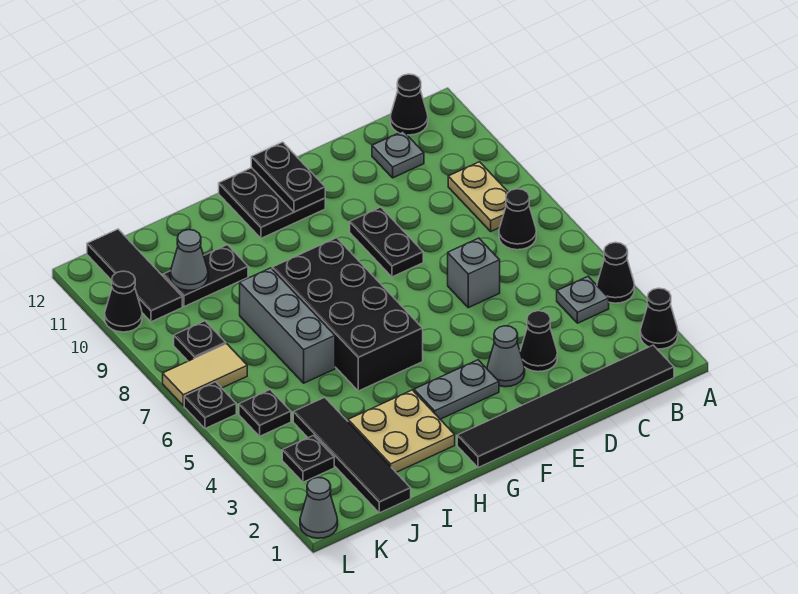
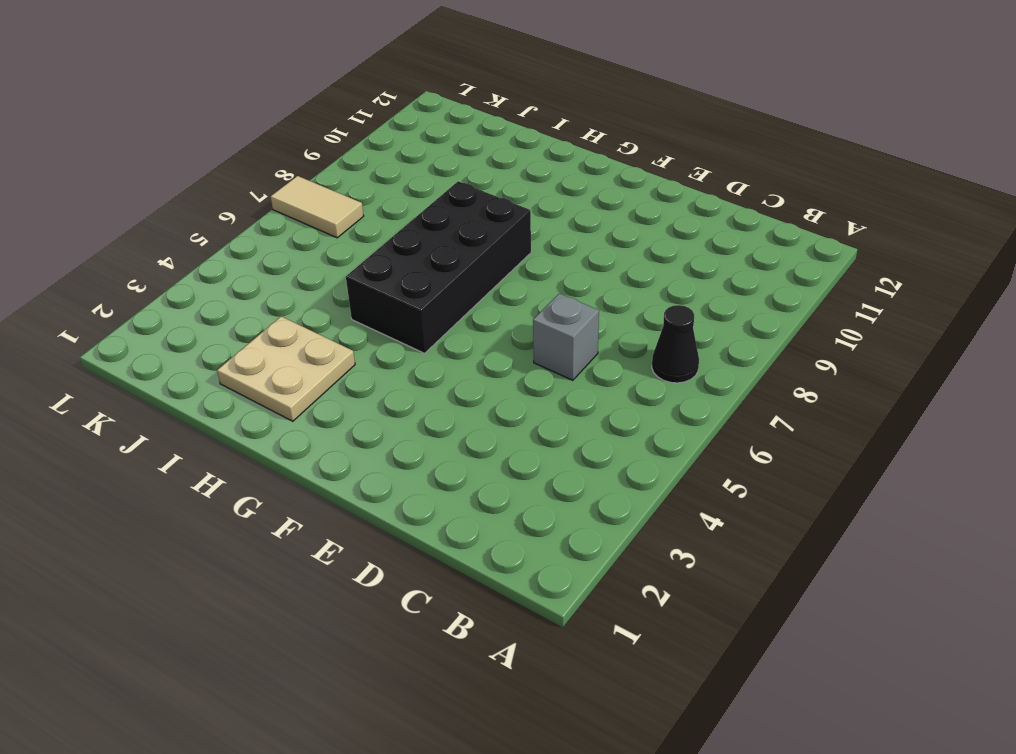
none -> black cone A2 level 1
none -> black cone A4 level 1
none -> black tile B1:G1 level 1

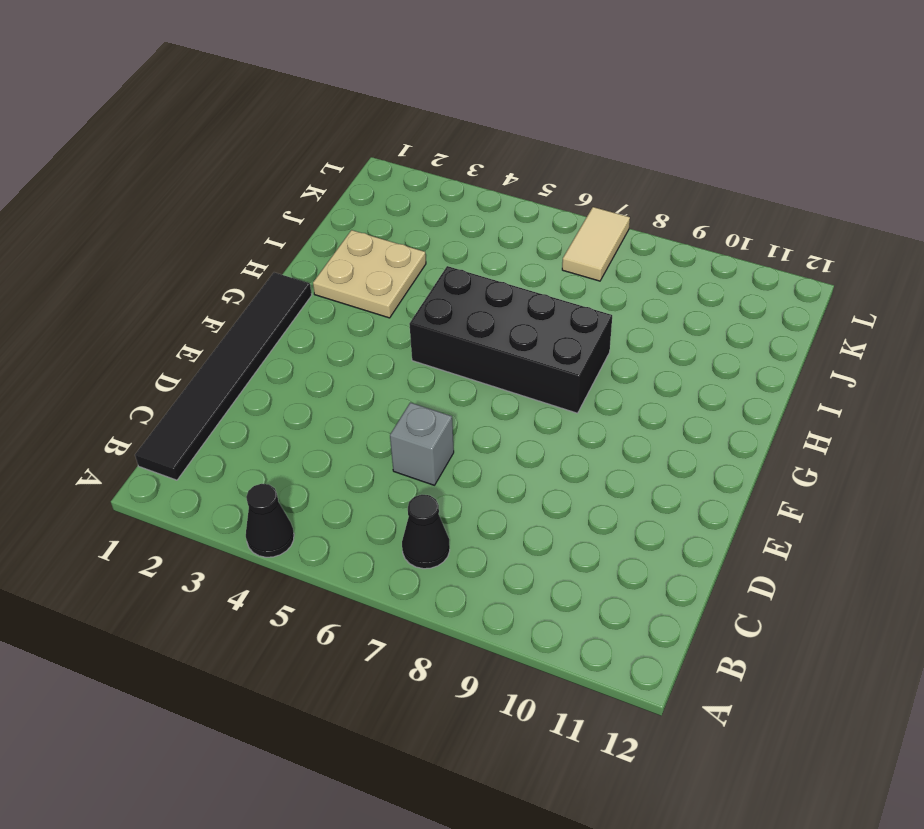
none -> black cone A2 level 1
none -> grey plate B4 level 1
none -> tan plate B8:B9 level 1

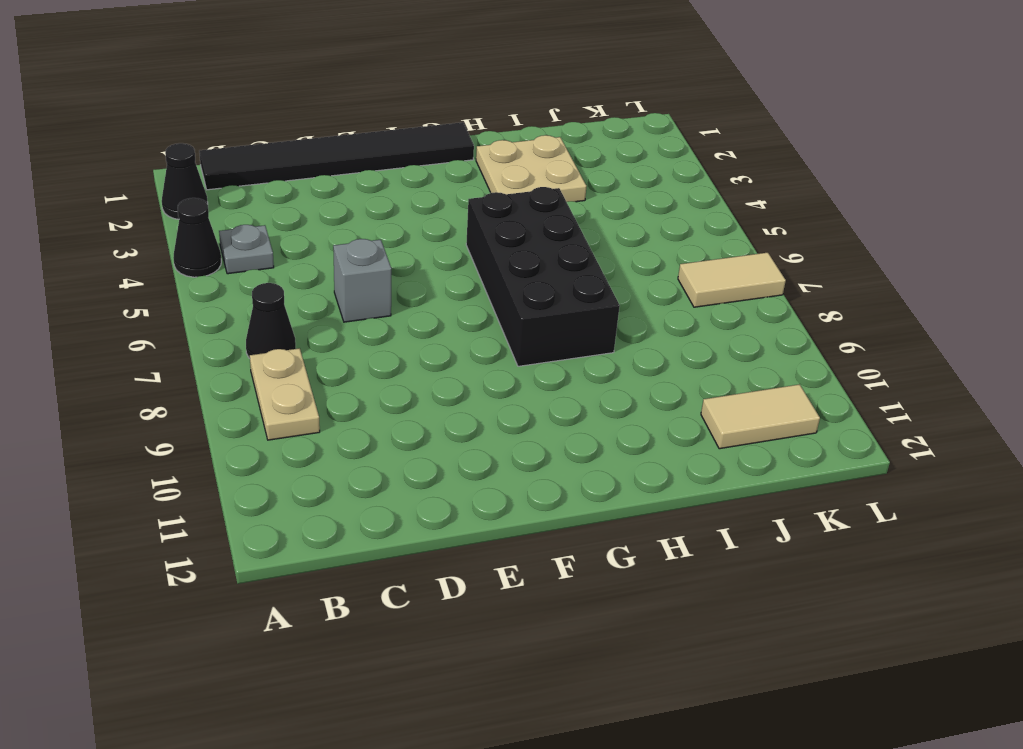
tan tile J11:K11 level 1 -> black tile K10:K12 level 1
none -> black cone B12 level 1
none -> grey plate C11 level 1
none -> black cone D3 level 1

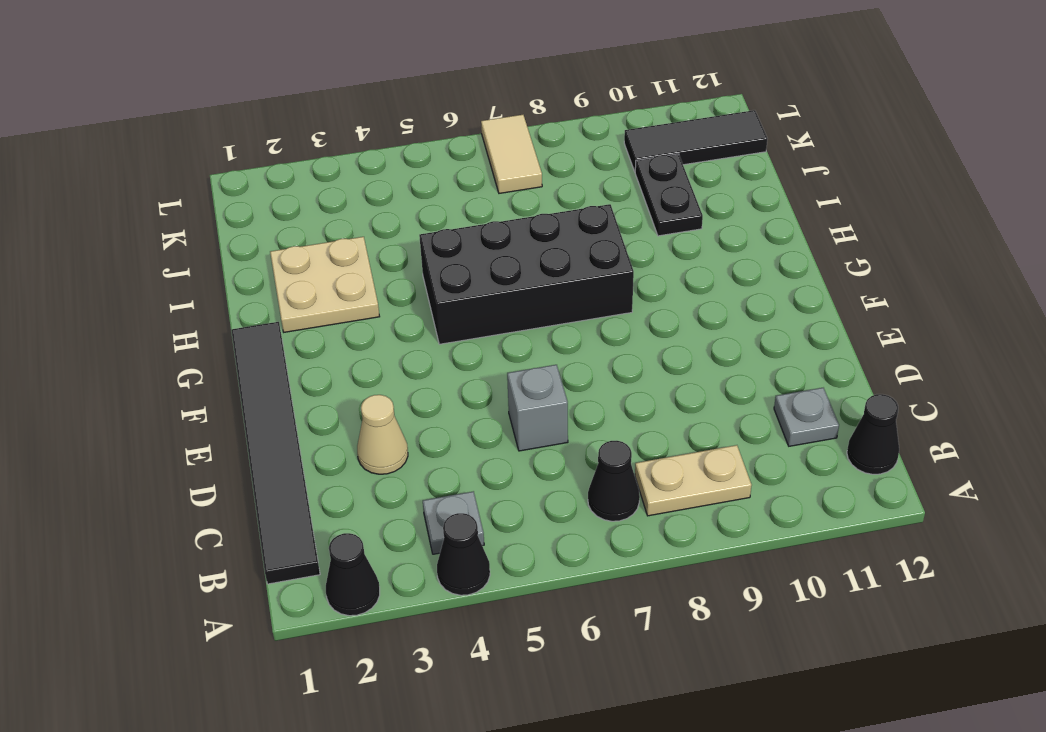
tan cone D3 level 1 -> black cone D3 level 1
none -> grey cone E3 level 1
none -> black plate E8:E9 level 1
none -> grey plate F3:G3 level 1

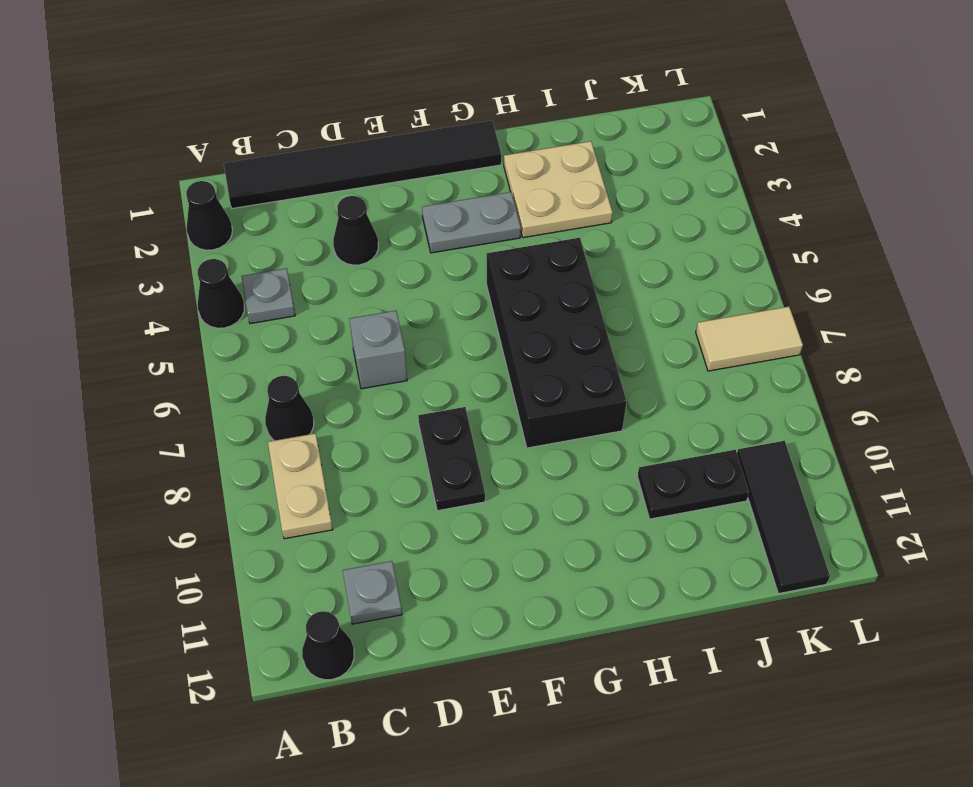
none -> grey cone E3 level 1
none -> black plate F11:G12 level 1
none -> grey brick I6:I8 level 1

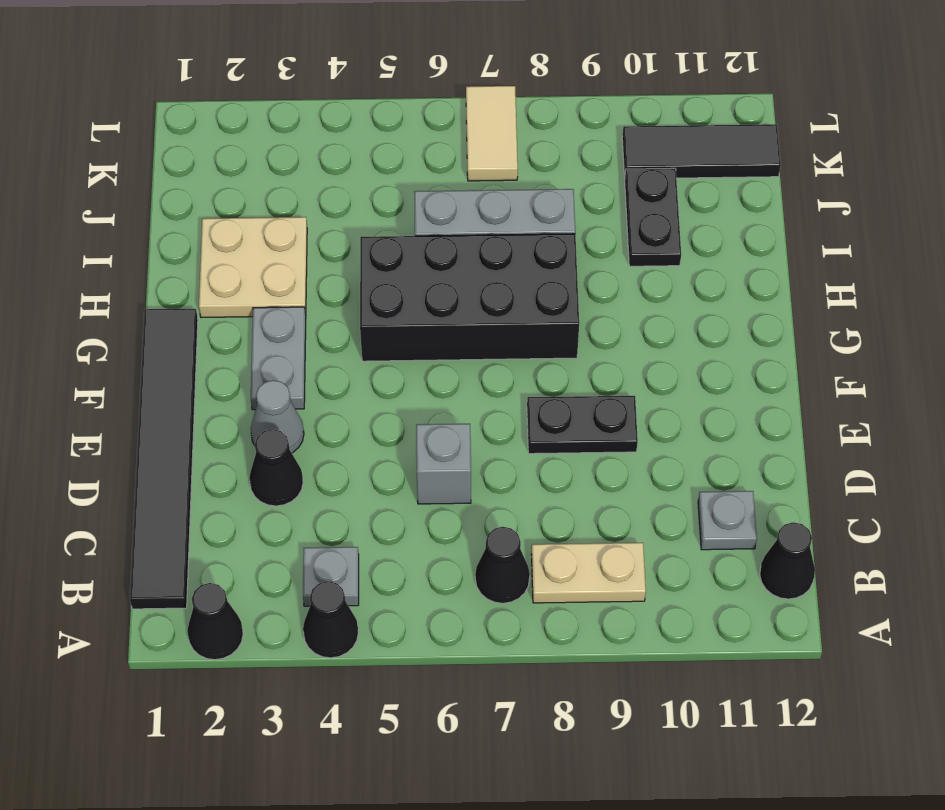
none -> black plate F11:G12 level 1
none -> black tile J1:J4 level 1
none -> black plate K3 level 1

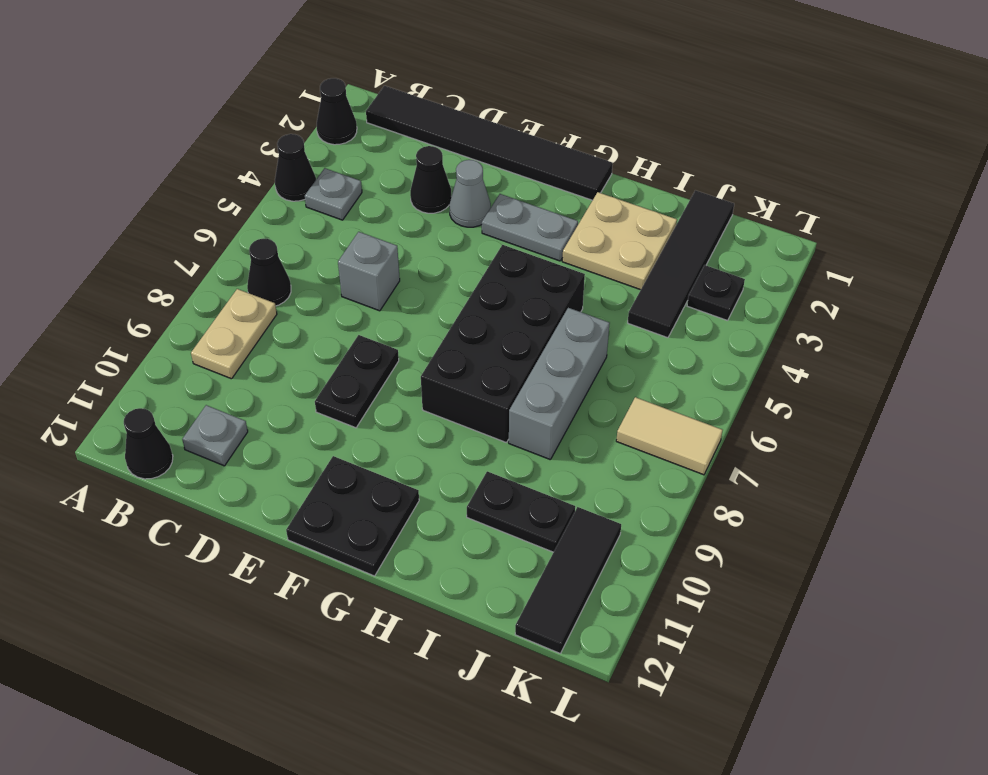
none -> black plate K5 level 1
none -> black plate K8 level 1
none -> grey cone L1 level 1

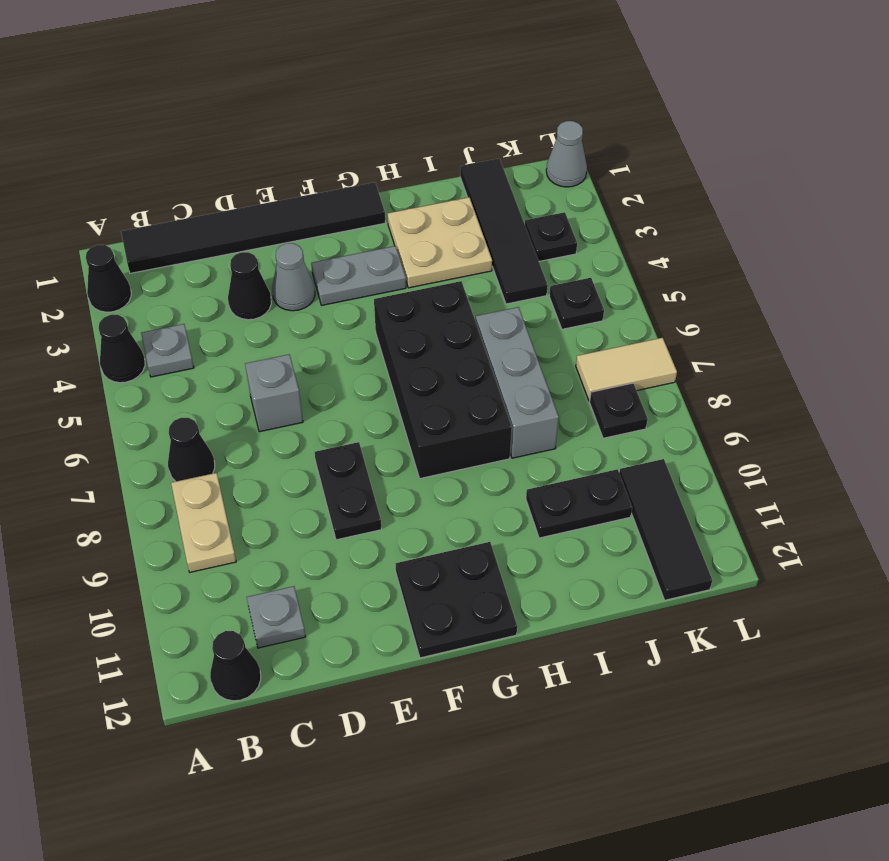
none -> black plate L6 level 1
none -> black cone L10 level 1
none -> black plate F11:F12 level 2

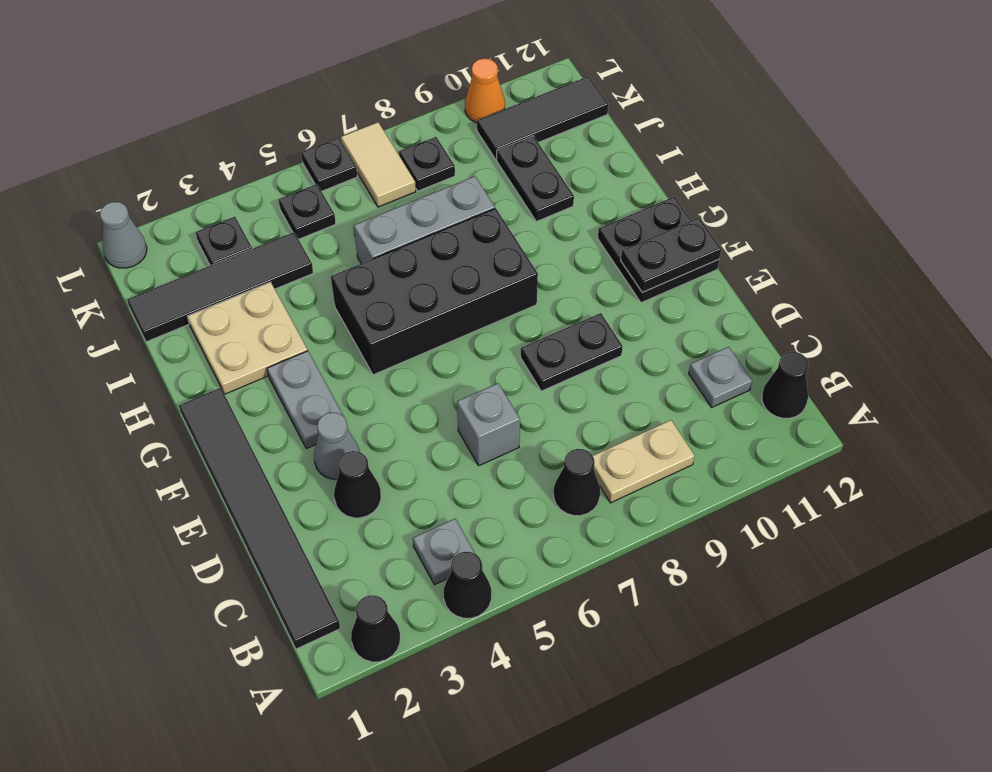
orange cone L10 level 1 -> black cone L10 level 1
none -> grey cone J10 level 2

